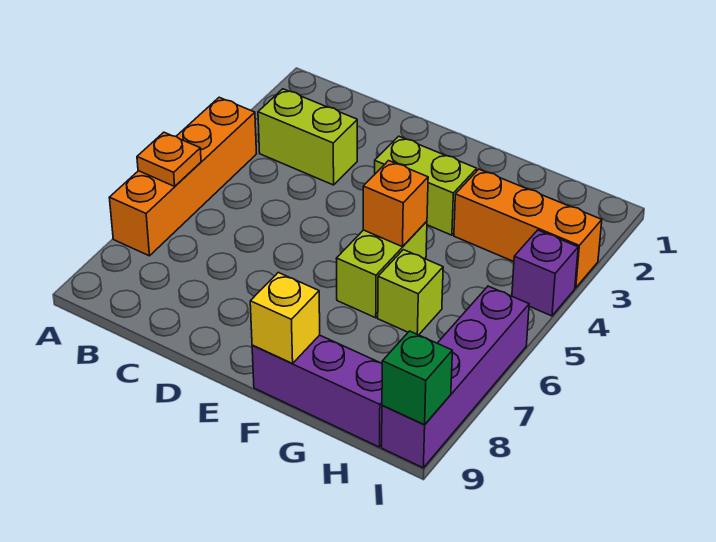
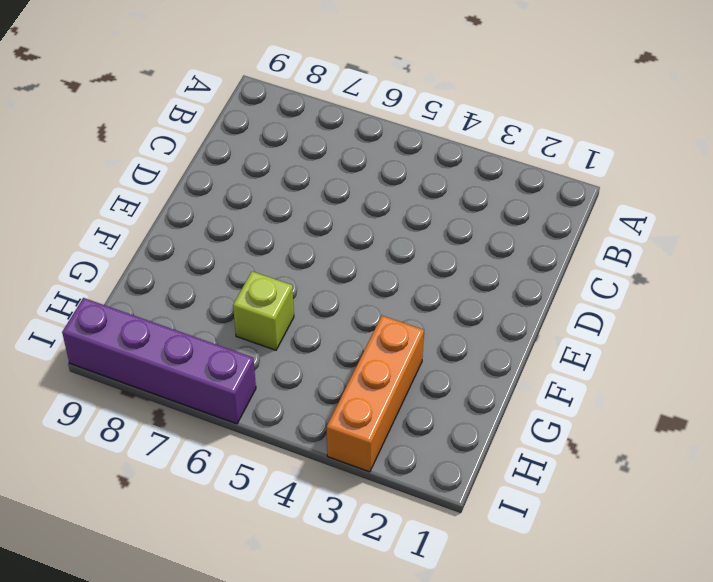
none -> orange brick A4:A7 level 1
none -> lime brick B3:C3 level 1
none -> lime brick E3:F3 level 1

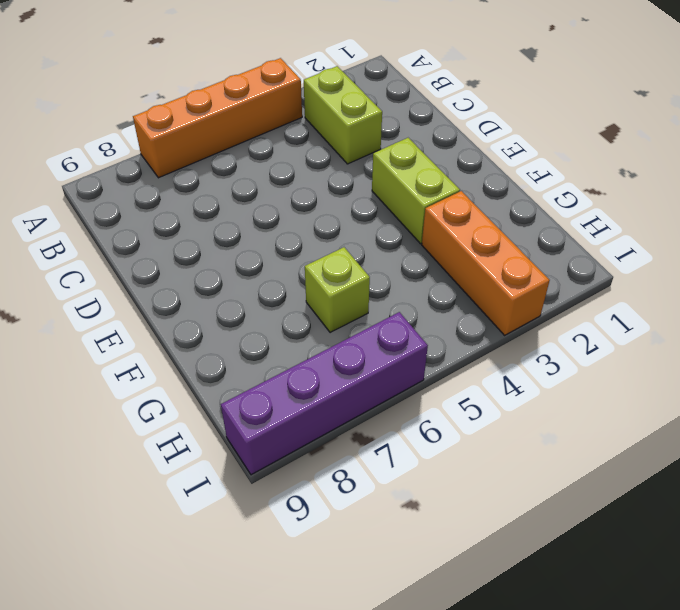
none -> lime brick F5:F6 level 1
none -> purple brick F9:H9 level 1
none -> purple brick I4 level 1

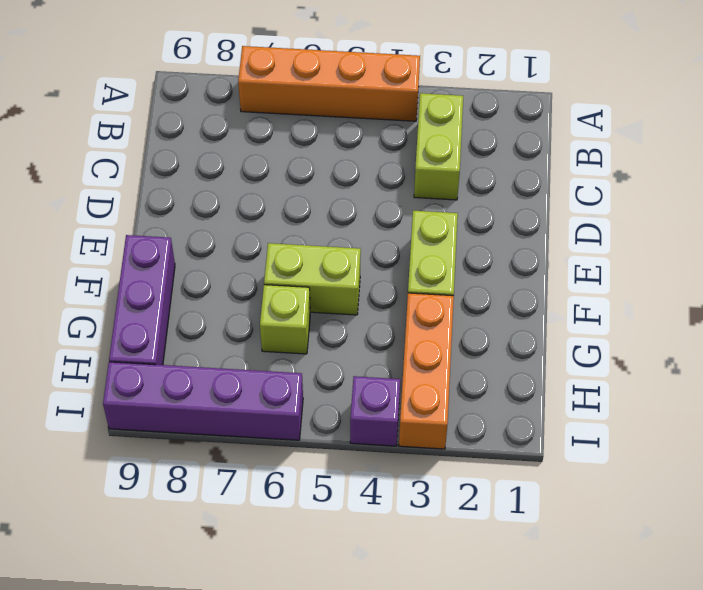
none -> orange plate A6 level 2
none -> orange brick F5 level 2
none -> yellow brick F9 level 2

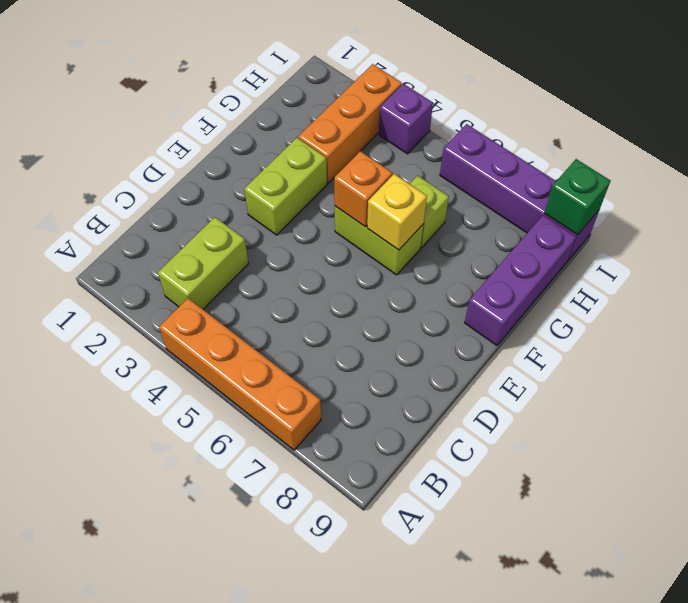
yellow brick F6 level 2 -> yellow brick F9 level 2
none -> orange plate A6 level 2

